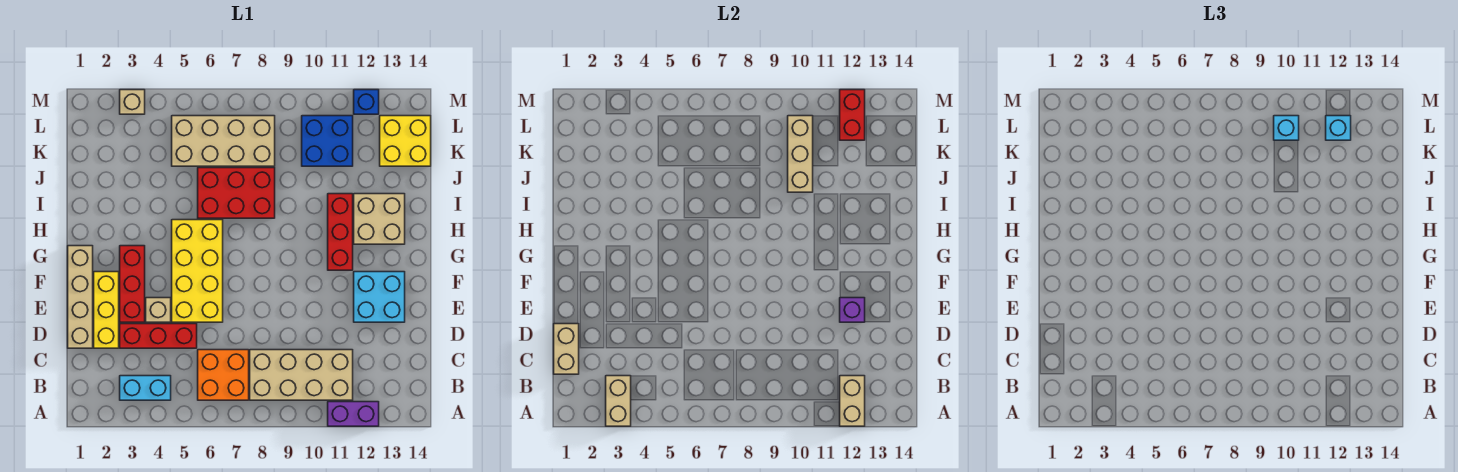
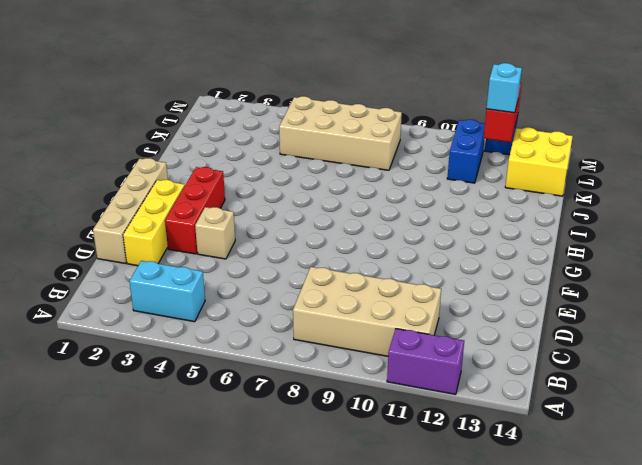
blue brick K11:L11 level 1 -> blue brick K10:L11 level 1
none -> orange brick B6:C7 level 1
none -> red brick D3:D5 level 1
none -> yellow brick E5:H6 level 1

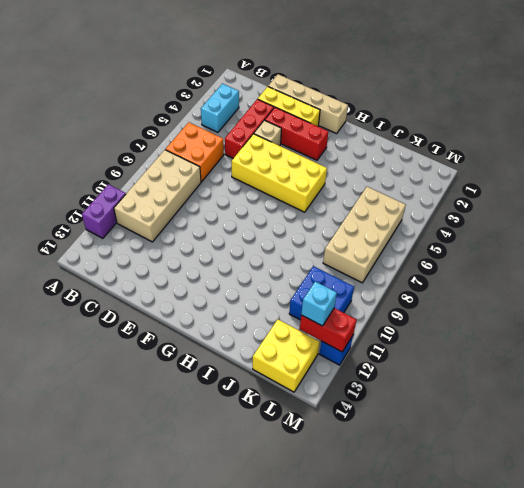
none -> cyan brick E12:F13 level 1
none -> red brick G11:I11 level 1
none -> tan brick H12:I13 level 1

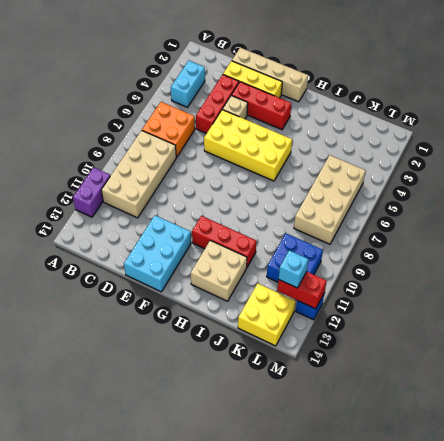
cyan brick E12:F14 level 1 -> cyan brick E12:F13 level 1
none -> red brick I6:J8 level 1
none -> tan brick M3 level 1
none -> tan brick A3:B3 level 2

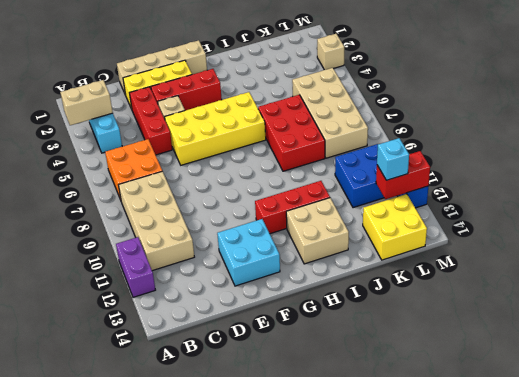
none -> tan brick A12:B12 level 2
none -> tan brick C1:D1 level 2
none -> purple brick E12 level 2

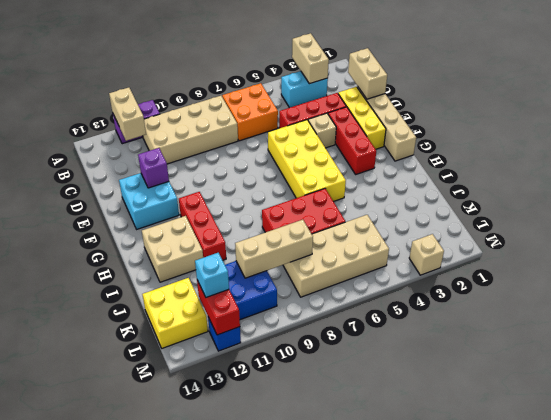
tan brick K8:K10 level 2 -> tan brick J10:L10 level 2
none -> cyan brick L10 level 3

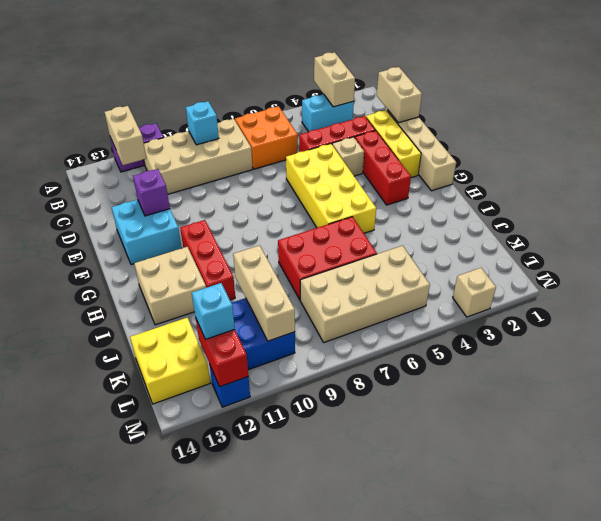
cyan brick B9 level 2 -> cyan brick L10 level 3

